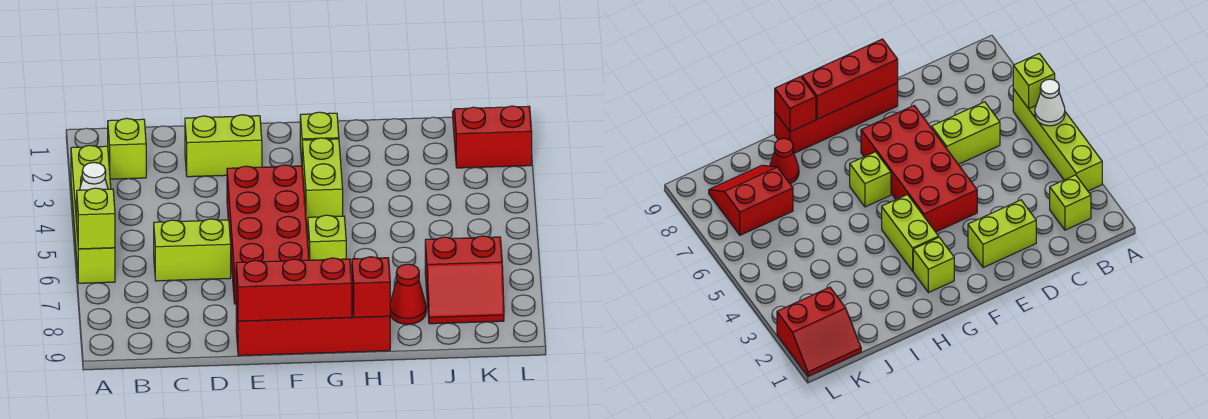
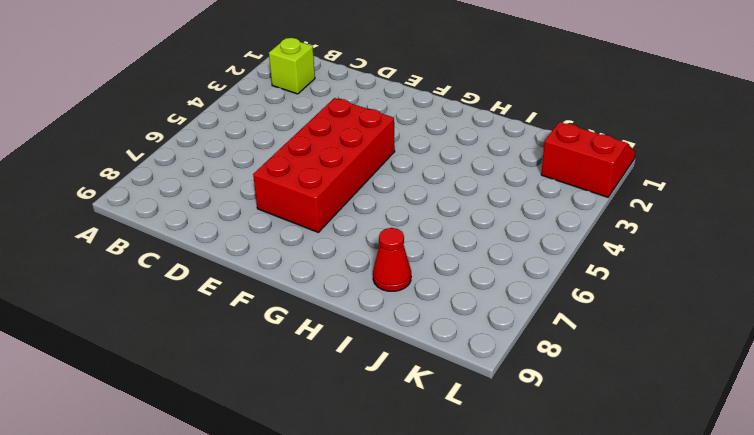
none -> lime brick A3:A6 level 1
none -> lime brick C6:D6 level 1
none -> lime brick D2:E2 level 1

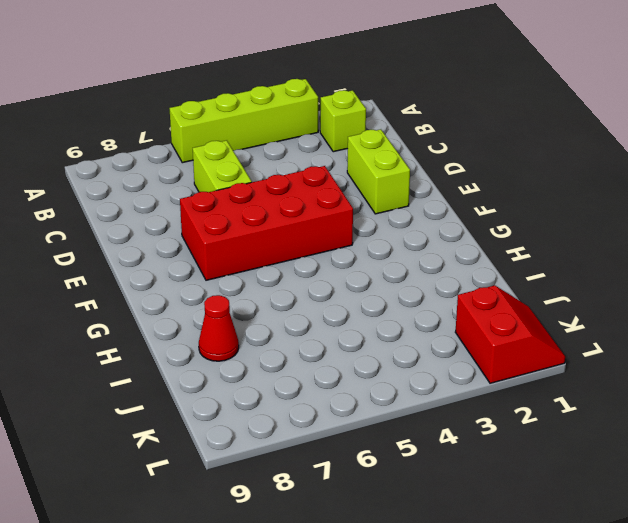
none -> red brick E9:H9 level 1
none -> lime brick G2 level 1
none -> lime brick G3:G4 level 1

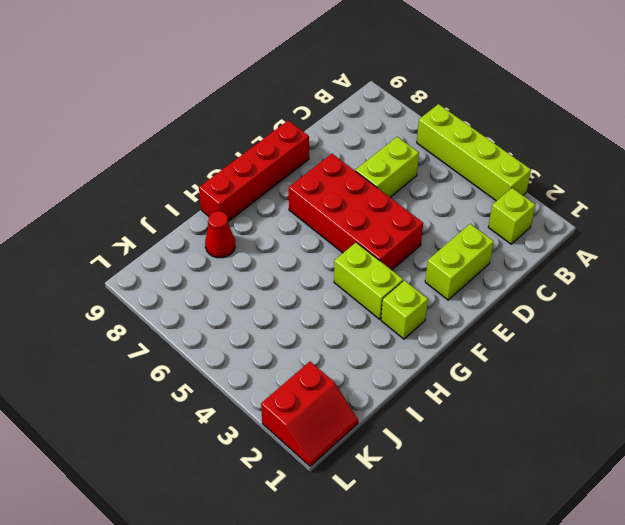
none -> lime brick G6 level 1
none -> red slope J7:K8 level 1 top 7
none -> white cone A5 level 2

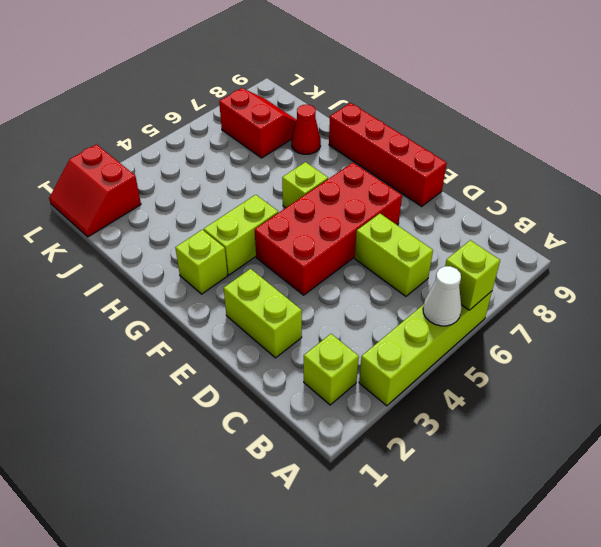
none -> red brick E9:G9 level 2
none -> red brick H9 level 2

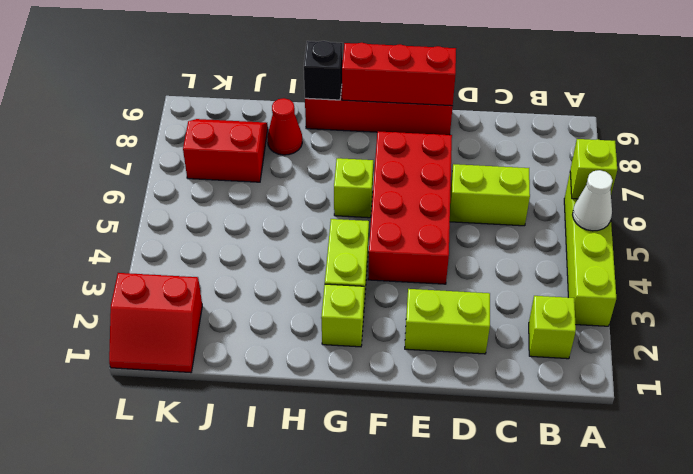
black brick H9 level 2 -> red brick H9 level 2

